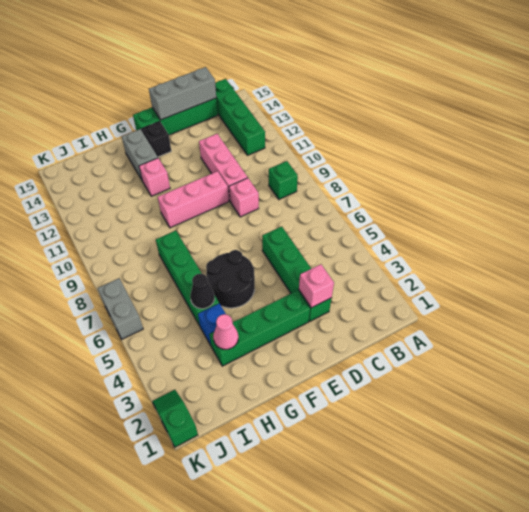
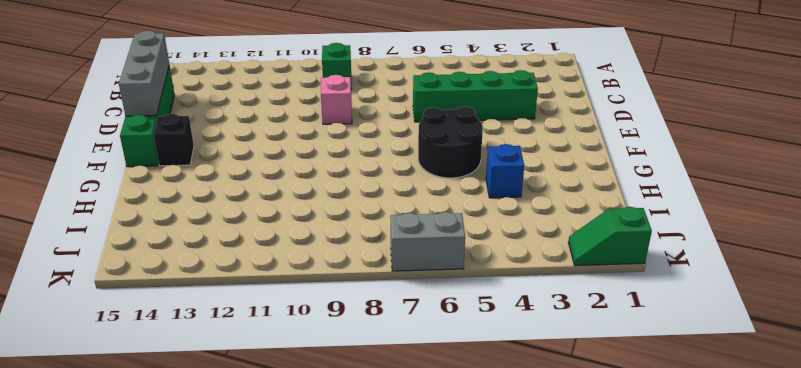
none -> green brick B12:B15 level 1
none -> pink brick D10:D12 level 1
none -> green brick E3:H3 level 1

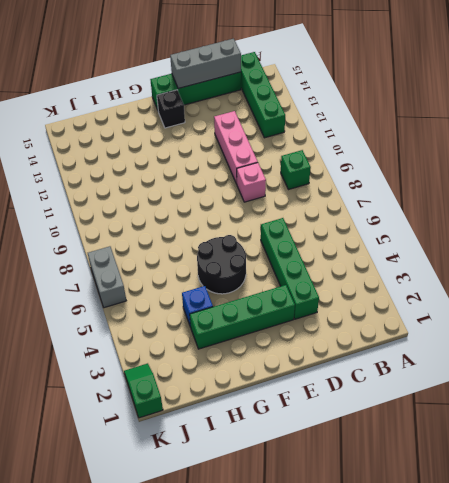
none -> pink brick E10:G10 level 1
none -> pink brick G12 level 1
none -> grey brick G13:G14 level 1

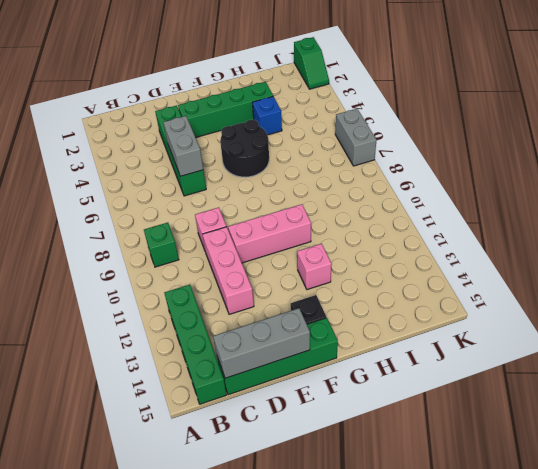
grey brick D5:D6 level 2 -> grey brick G13:G14 level 1
none -> green brick H5:H8 level 1
none -> pink brick D3 level 2
none -> pink cone H3 level 2

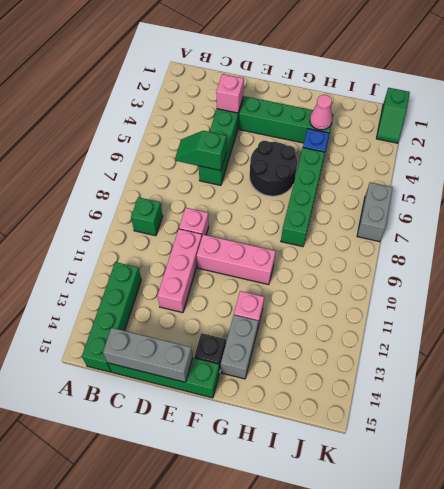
green slope C6:D6 level 2 top D -> none
none -> black cone H5 level 2

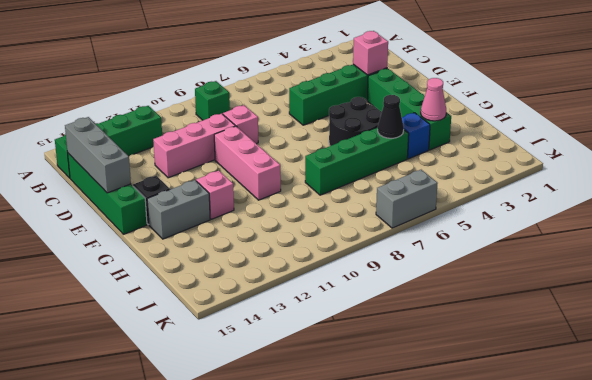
none -> green slope K1:K2 level 1 top 1

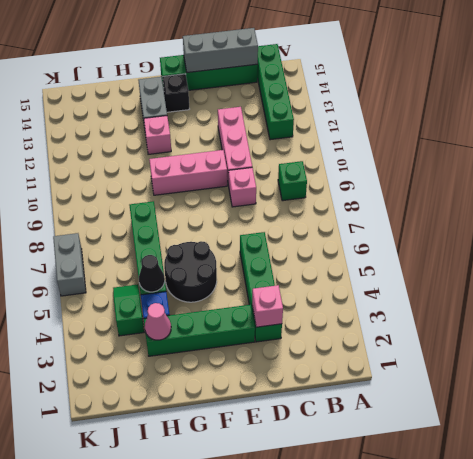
green slope I4:I5 level 1 top 4 -> green slope K1:K2 level 1 top 1

